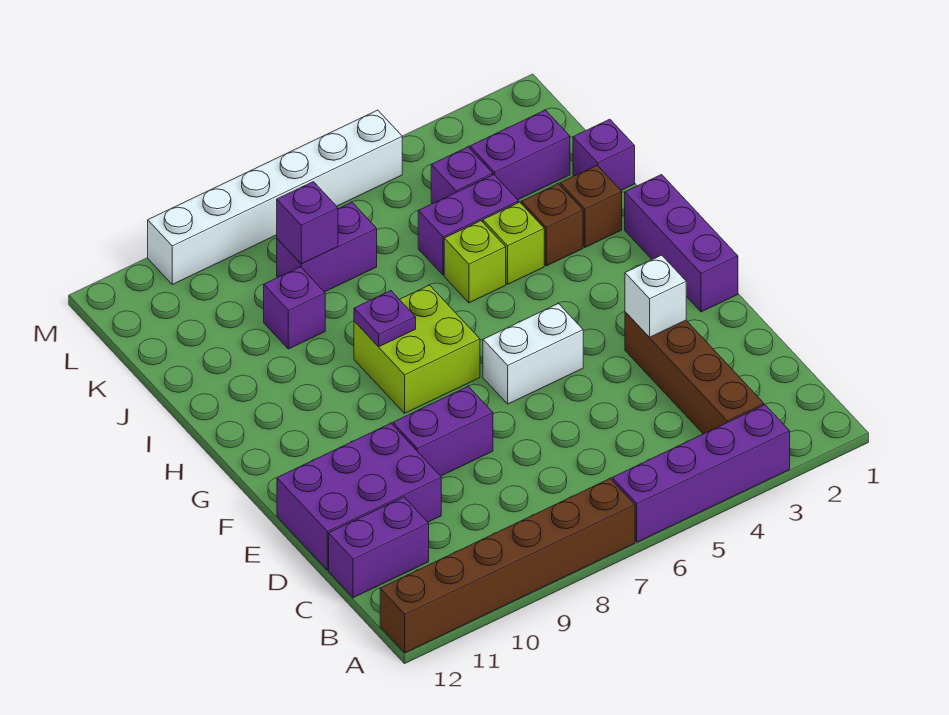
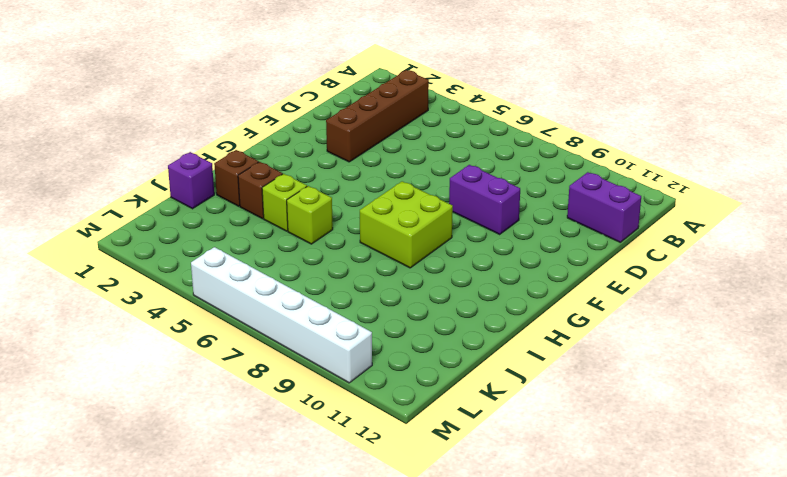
none -> purple brick A3:A6 level 1
none -> brown brick A7:A12 level 1
none -> purple brick D10:E12 level 1

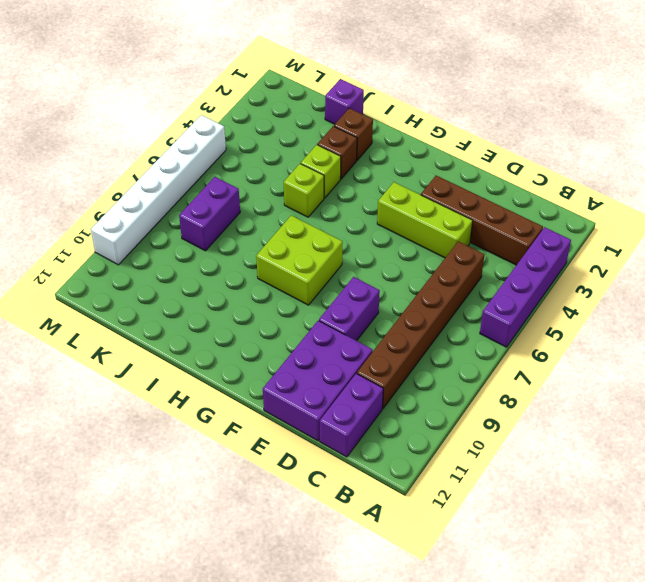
brown brick C5:C10 level 1 -> brown brick A7:A12 level 1
lime brick D4:F4 level 1 -> none
none -> purple brick F1:H1 level 1
none -> white brick F5:F6 level 1
none -> purple brick J4:J5 level 1

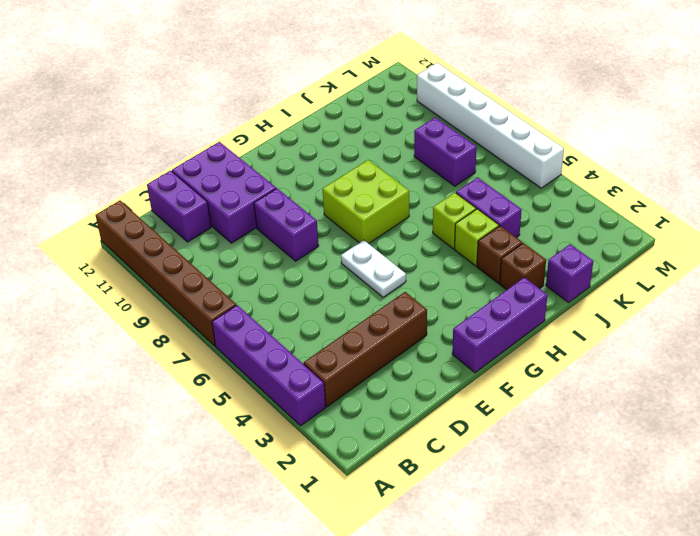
white plate F5:F6 level 1 -> white brick F5:F6 level 1
none -> purple brick J9 level 1
none -> purple brick K2:K3 level 1
none -> purple brick K4 level 1

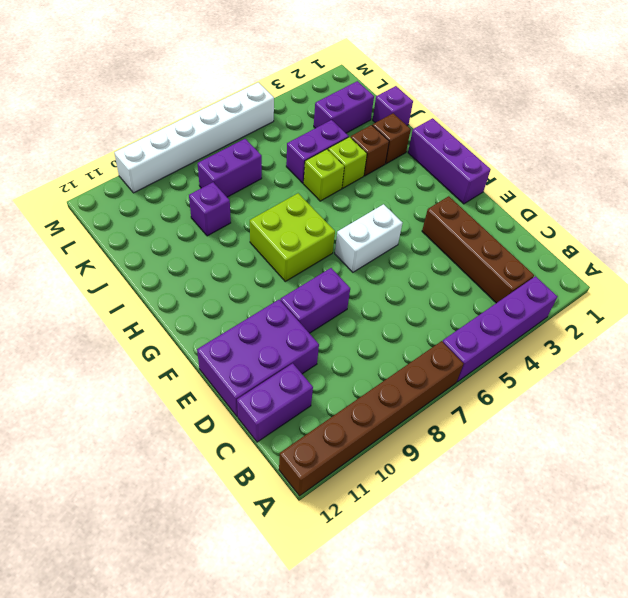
none -> purple brick K4 level 1
none -> white brick E3 level 2
none -> purple plate H8 level 2

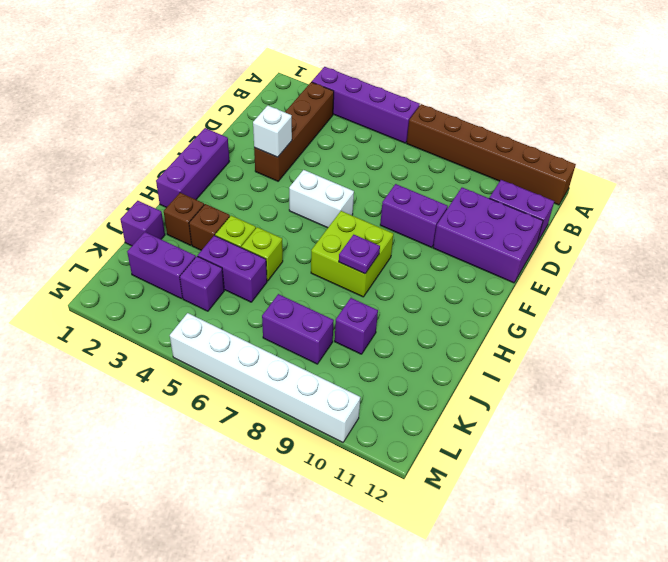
none -> purple brick K8 level 2

